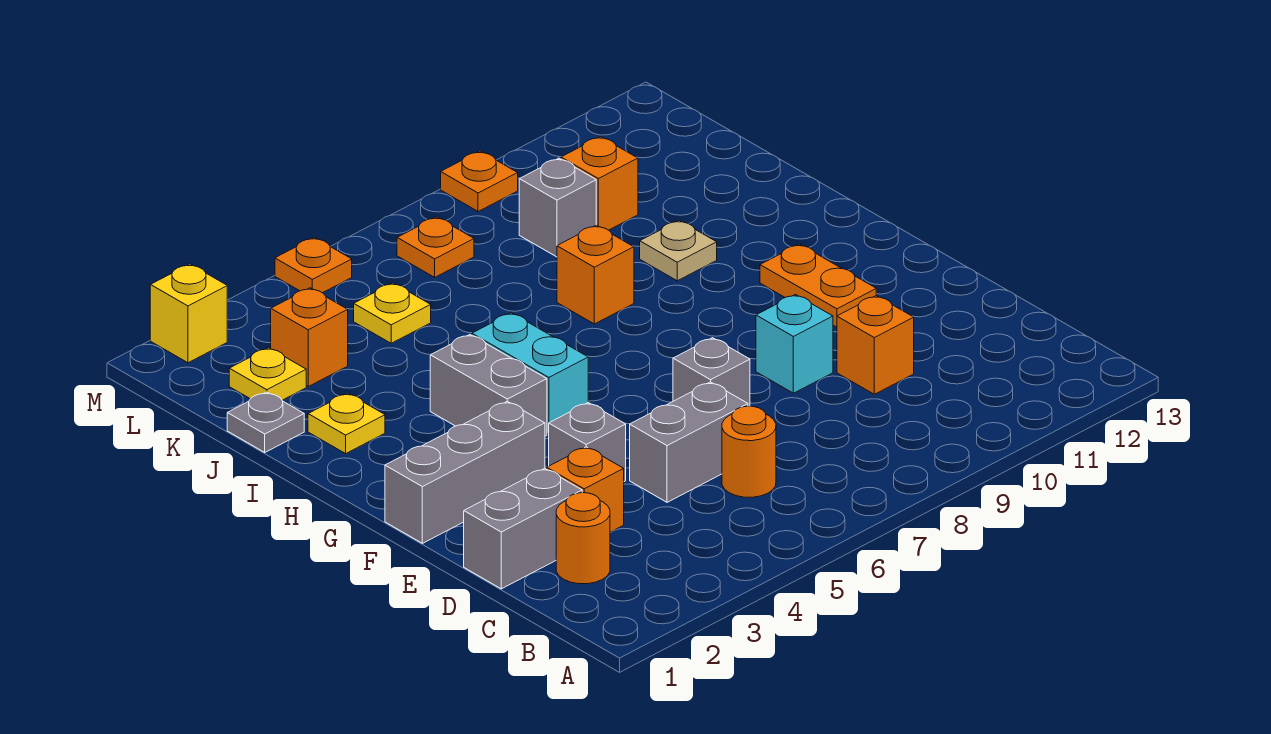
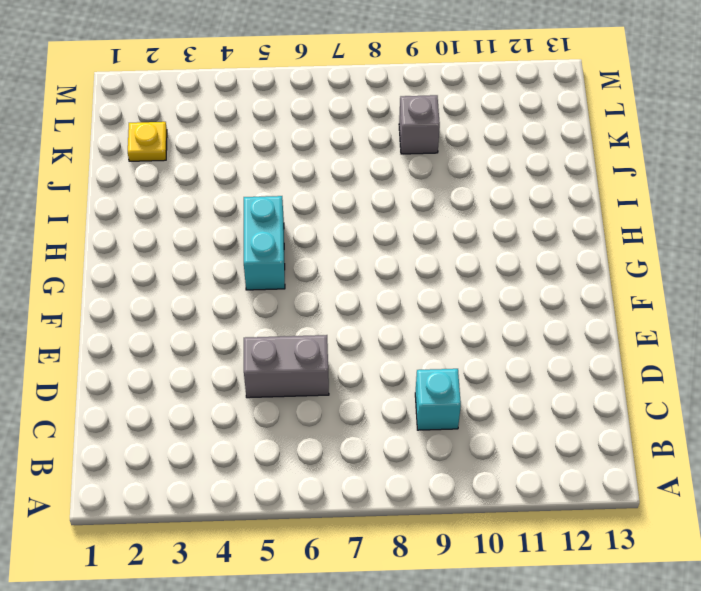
cyan brick C9 level 1 -> cyan brick E9 level 1
none -> orange round brick C2 level 1
none -> orange round brick C6 level 1
none -> grey brick D1:D2 level 1

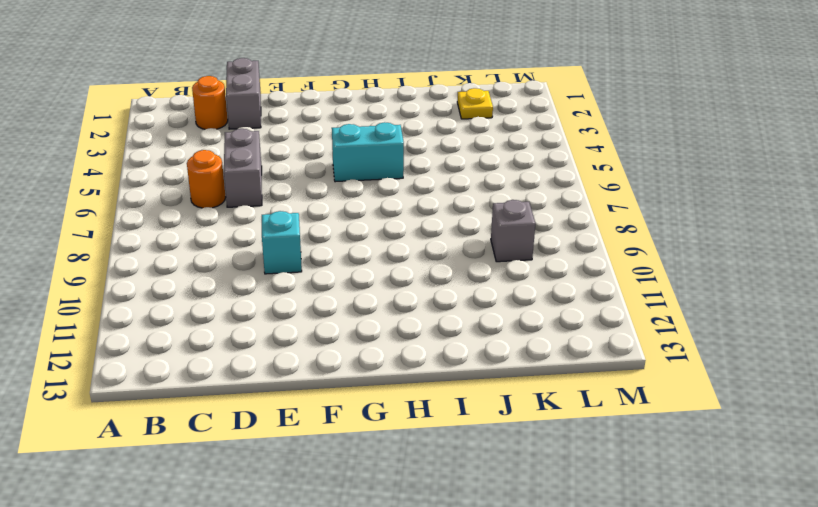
none -> orange brick D3 level 1
none -> orange brick D10 level 1
none -> grey brick E4 level 1

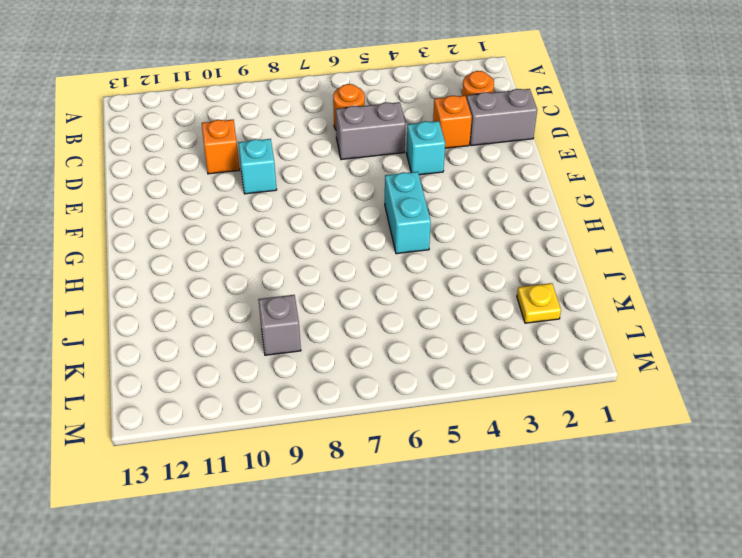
cyan brick E4 level 1 -> grey brick E4 level 1
none -> grey brick E7 level 1
none -> grey brick F1:F3 level 1
none -> orange plate F11:G11 level 1

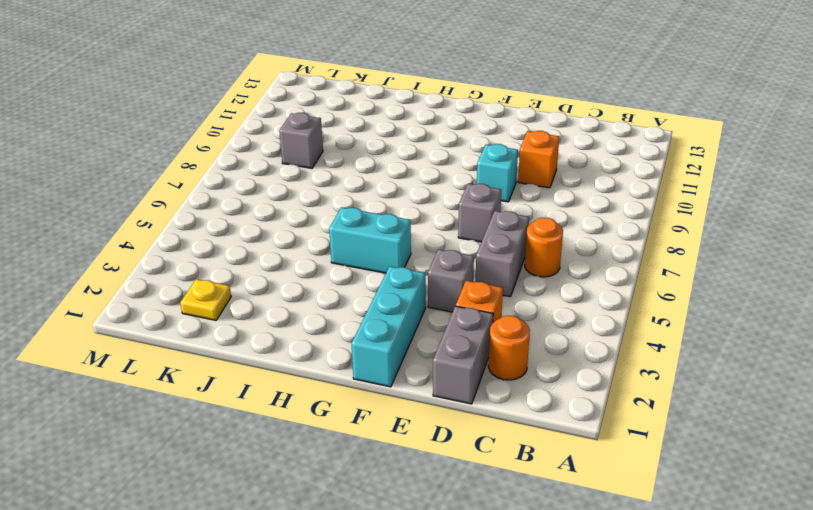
cyan brick F1:F3 level 1 -> grey brick F1:F3 level 1
none -> orange plate F11:G11 level 1
none -> grey brick G4:H4 level 1
none -> yellow plate I2 level 1

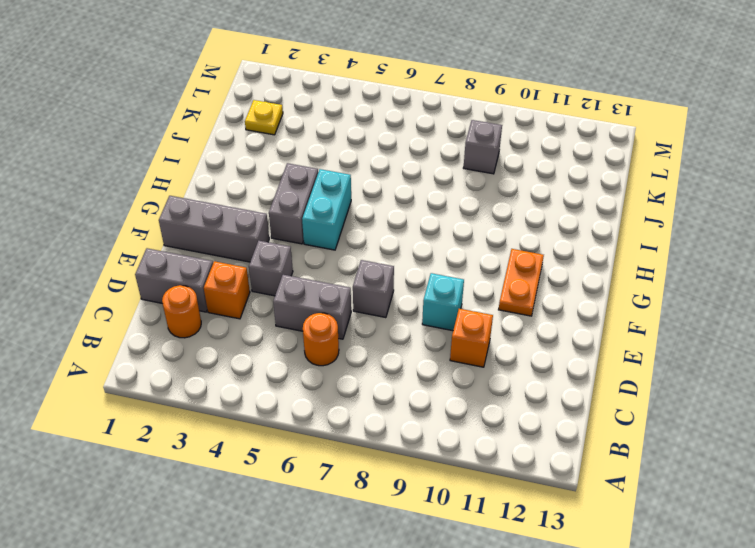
none -> yellow plate I2 level 1
none -> orange brick I8 level 1
none -> tan plate I10 level 1

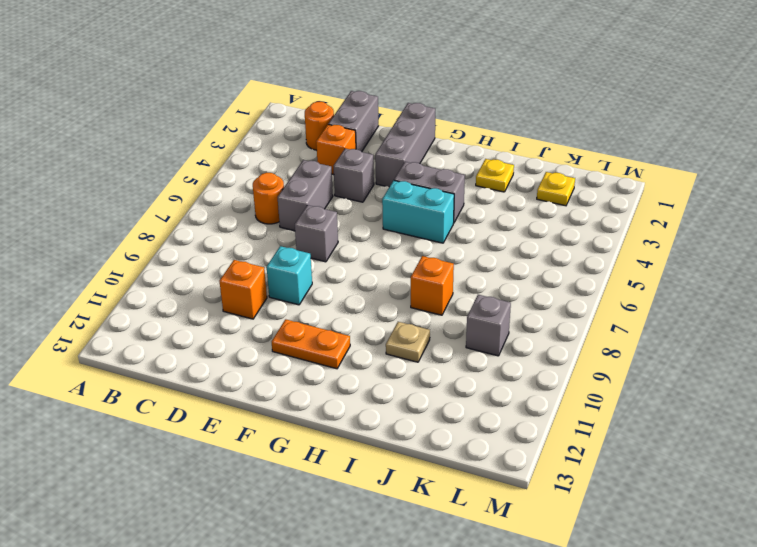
none -> grey plate J1 level 1
none -> orange brick K3 level 1
none -> yellow plate K5 level 1

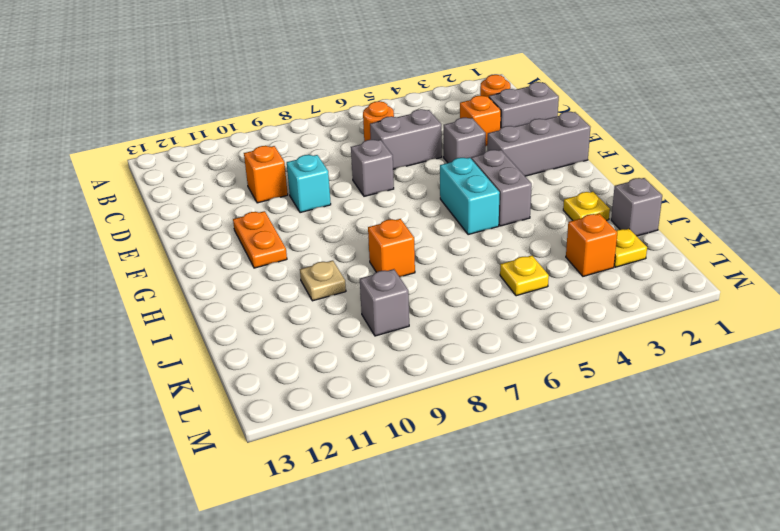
grey brick J1 level 1 -> grey plate J1 level 1
none -> orange brick K10 level 1
none -> orange plate L7 level 1
none -> yellow brick M2 level 1

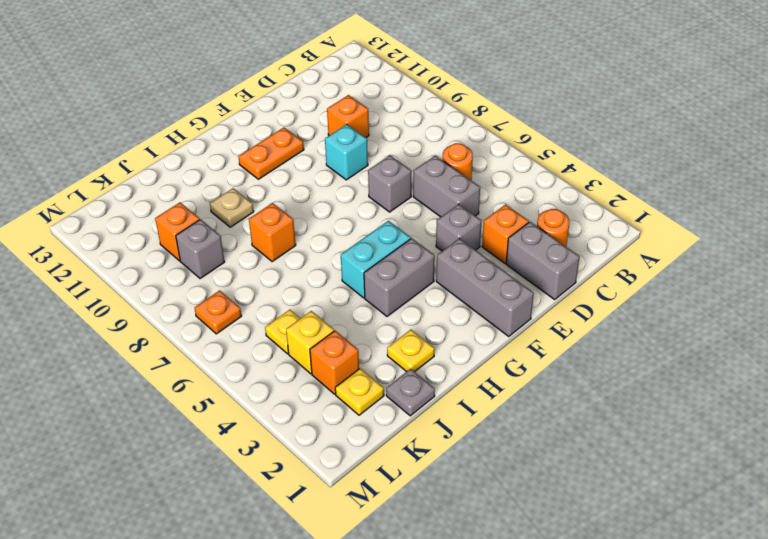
yellow brick K4 level 1 -> yellow brick M2 level 1
none -> orange plate M5 level 1
none -> orange plate M9 level 1

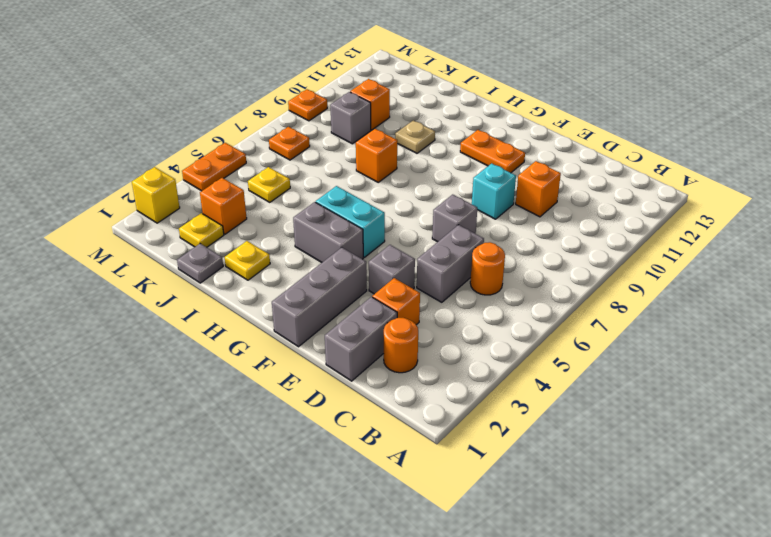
orange plate M4:M5 level 1 -> orange plate M5 level 1

